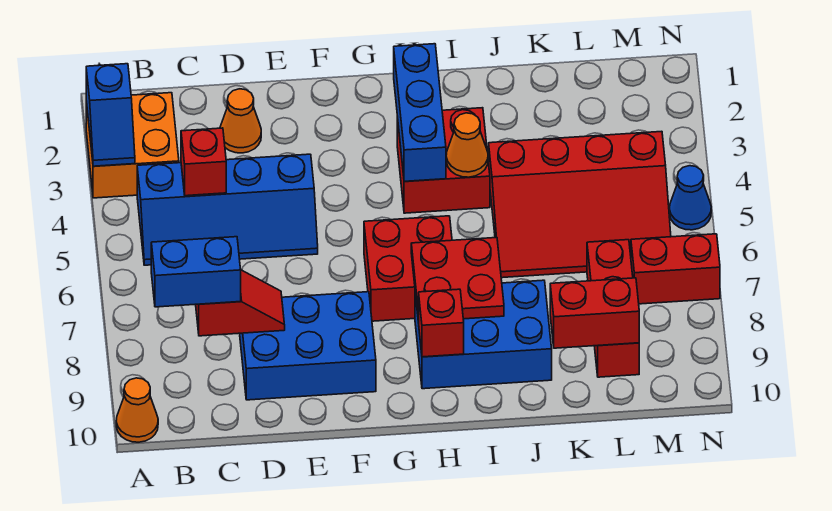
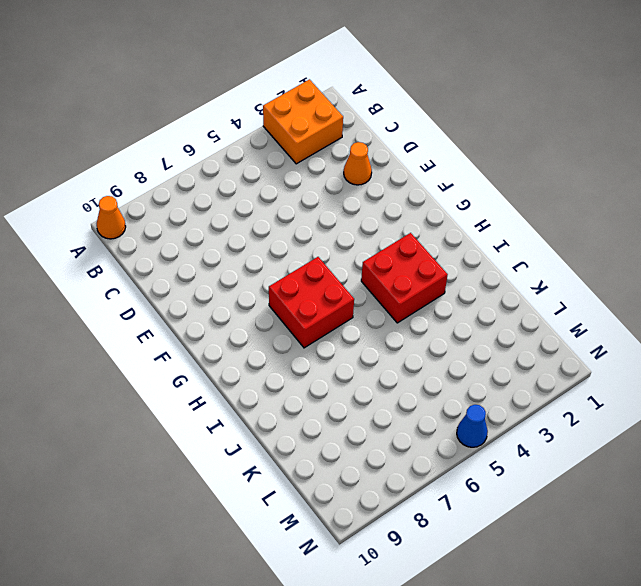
none -> blue slope B4:E5 level 1 top 4
none -> blue brick D8:F9 level 1
none -> blue brick H8:J9 level 1

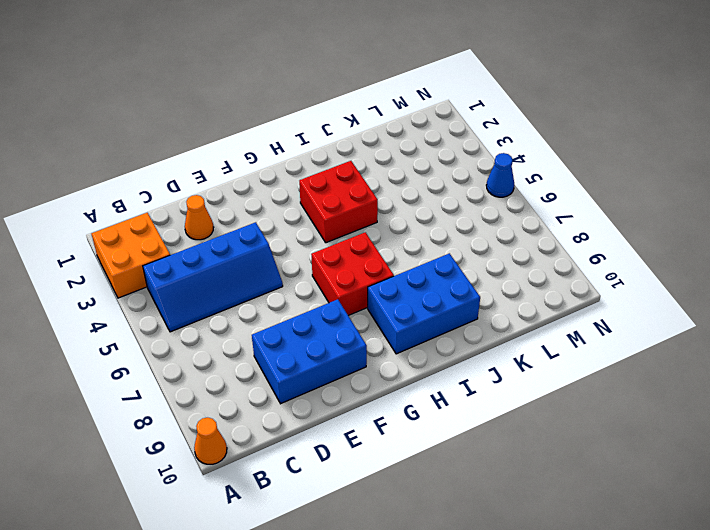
none -> red slope J4:M6 level 1 top 4
none -> red brick L7:L9 level 1
none -> red brick M7:N7 level 1

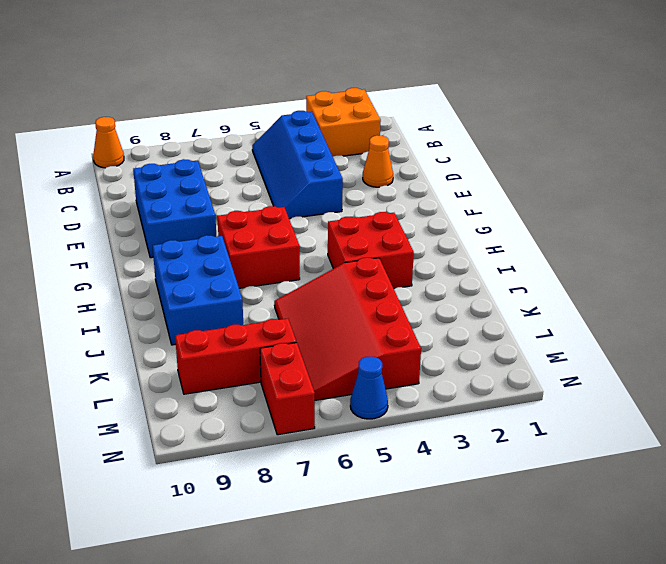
none -> blue slope A2:A3 level 2 top 2
none -> red brick C4 level 2
none -> red slope C8:D8 level 2 top C

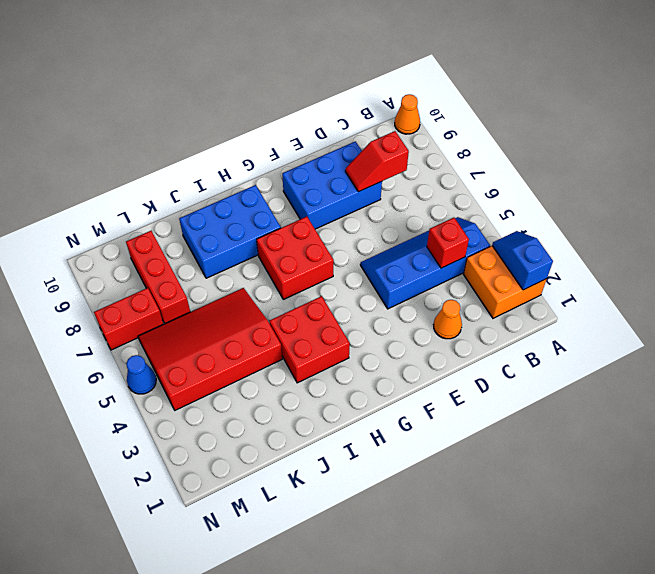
none -> blue brick H2:H4 level 2
none -> red plate H7:I8 level 2
none -> red brick H9 level 2

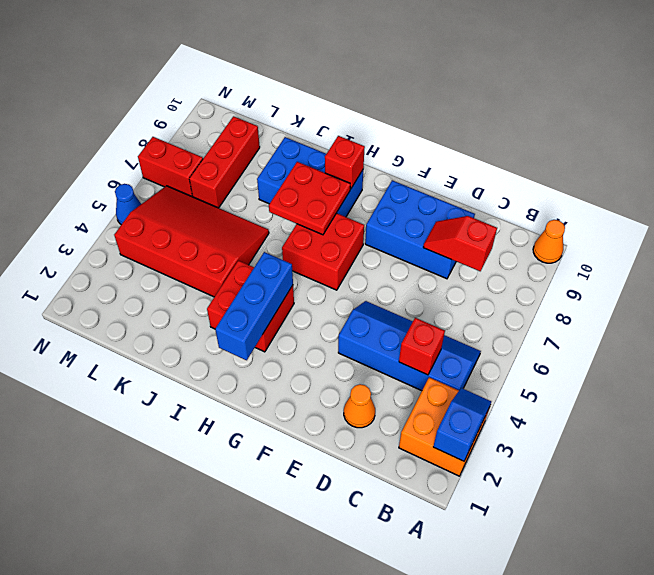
none -> orange cone I4 level 2
none -> red brick K9:L9 level 2
none -> blue brick B8:C8 level 3

